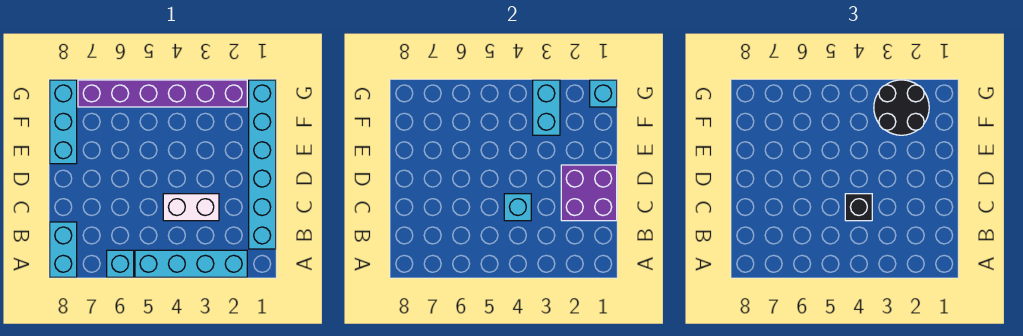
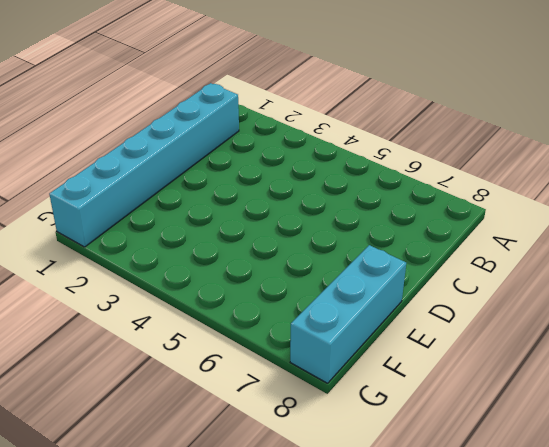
none -> cyan brick A2:A5 level 1
none -> cyan brick A6 level 1
none -> cyan brick A8:B8 level 1

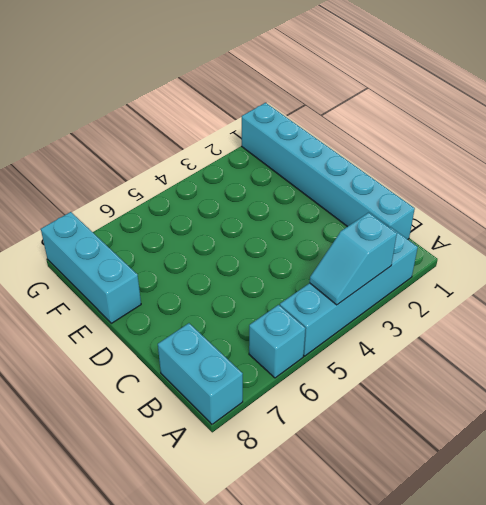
cyan slope A3:A4 level 2 top 3 -> none
none -> white brick C3:C4 level 1
none -> purple brick G2:G7 level 1
none -> purple brick C1:D2 level 2

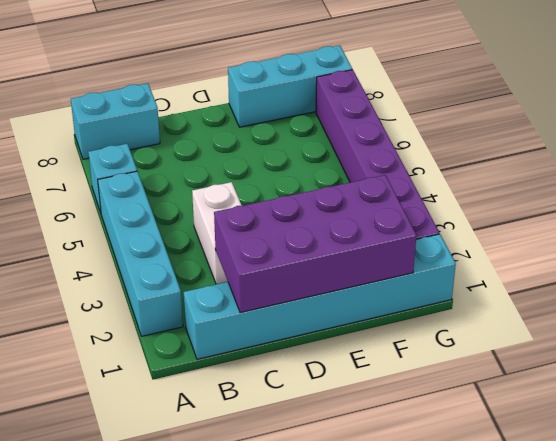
purple brick C1:F2 level 2 -> purple brick C1:D2 level 2
none -> cyan brick C4 level 2
none -> cyan brick F3:G3 level 2
none -> cyan brick G1 level 2

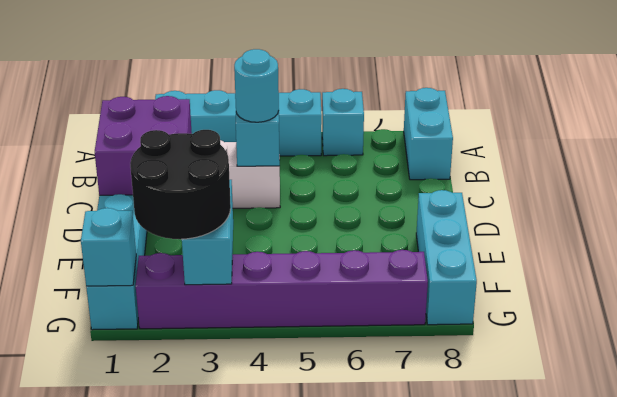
cyan round brick C4 level 3 -> black brick C4 level 3

